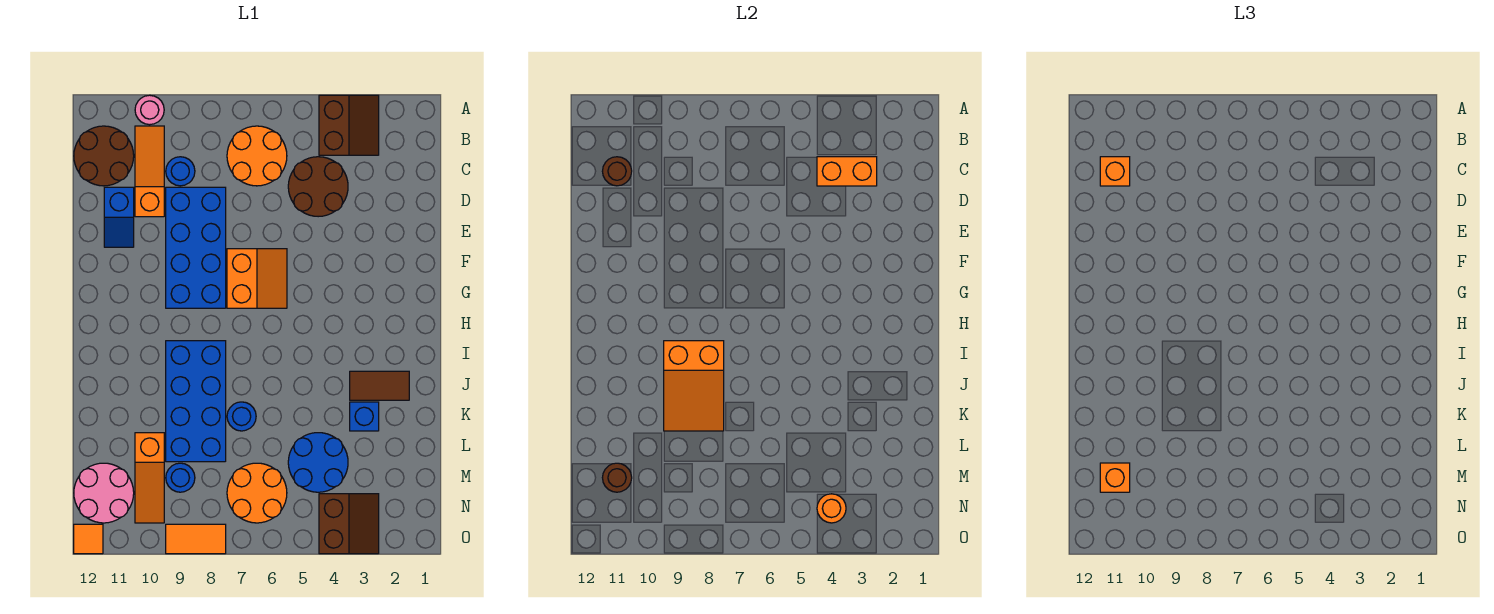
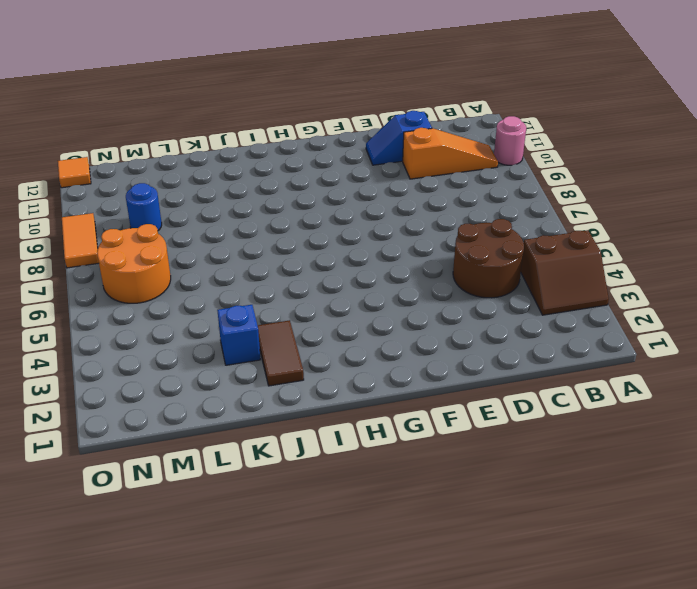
none -> orange round brick B6:C7 level 1
none -> brown round brick B11:C12 level 1
none -> blue round brick C9 level 1

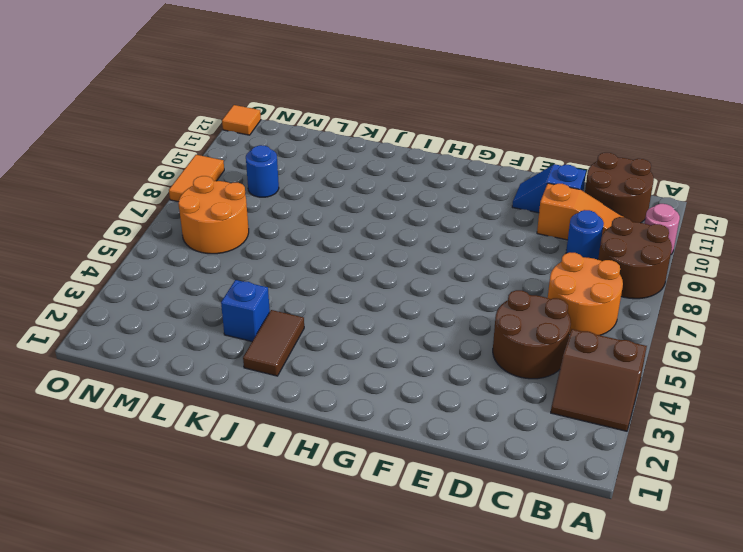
brown round brick A8:B9 level 1 -> none
none -> blue brick D8:G9 level 1
none -> orange slope F6:G7 level 1 top 7
none -> blue brick I8:L9 level 1

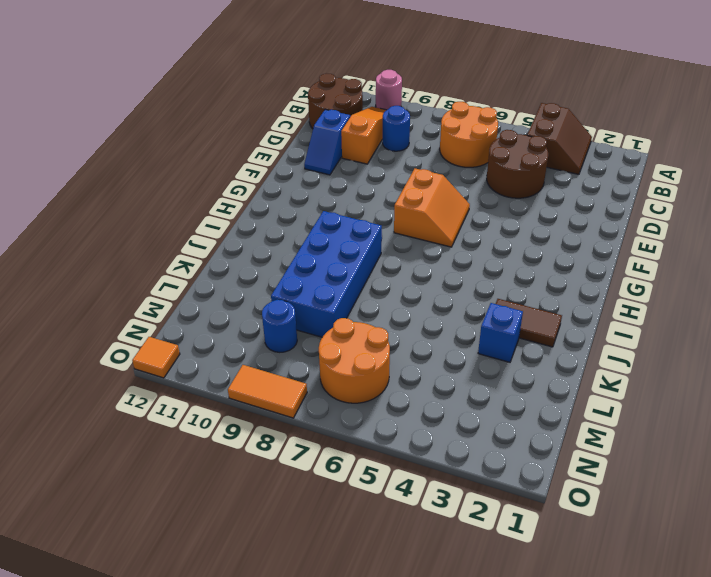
none -> blue brick D8:G9 level 1
none -> blue round brick K7 level 1
none -> blue round brick L4:M5 level 1

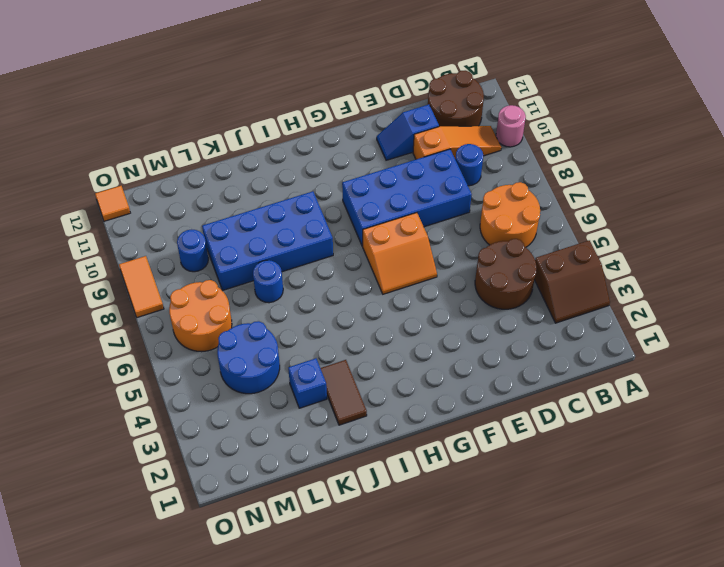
none -> orange slope L10:N10 level 1 top L
none -> pink round brick M11:N12 level 1
none -> brown slope N3:O4 level 1 top 4

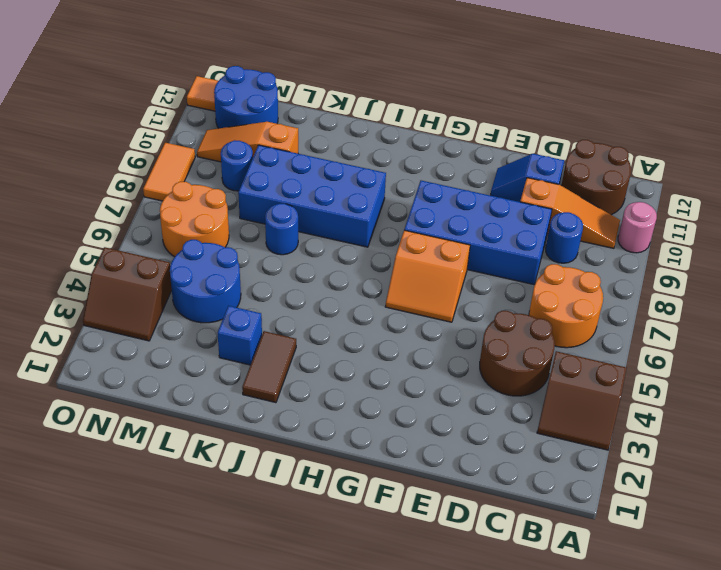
blue round brick M11:N12 level 1 -> pink round brick M11:N12 level 1
none -> orange brick C3:C4 level 2
none -> brown round brick C11 level 2
none -> orange slope I8:K9 level 2 top I

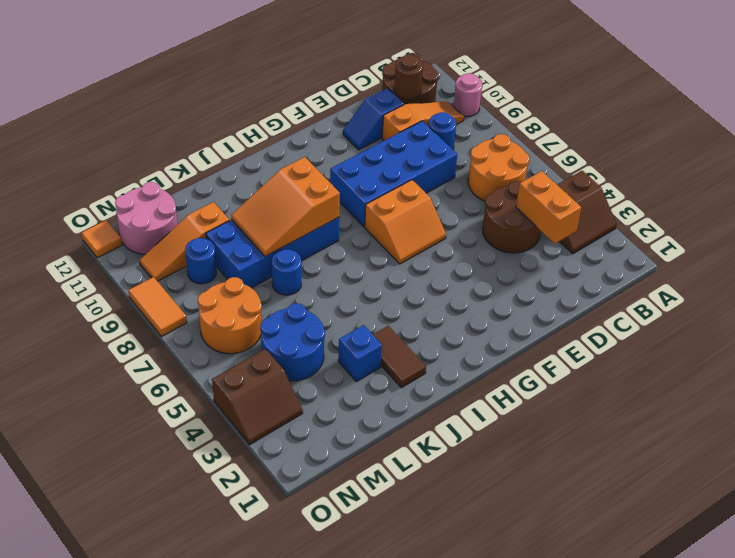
none -> brown round brick M11 level 2
none -> orange round brick N4 level 2
none -> orange brick C11 level 3

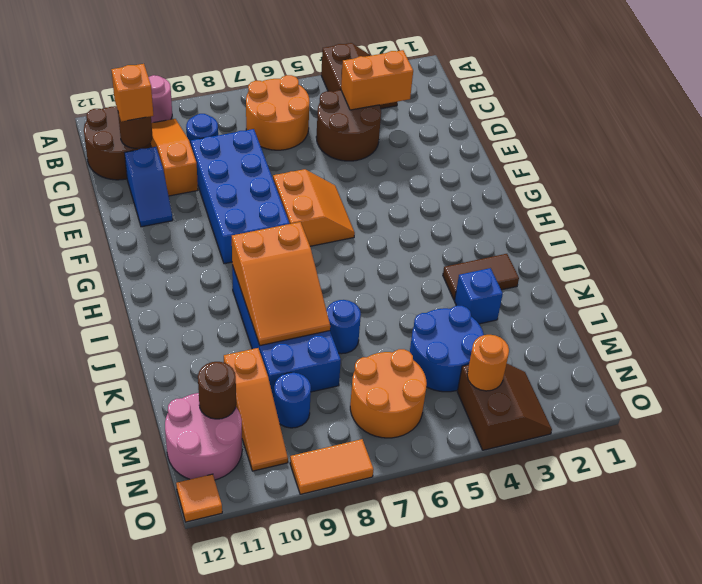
none -> orange brick M11 level 3

